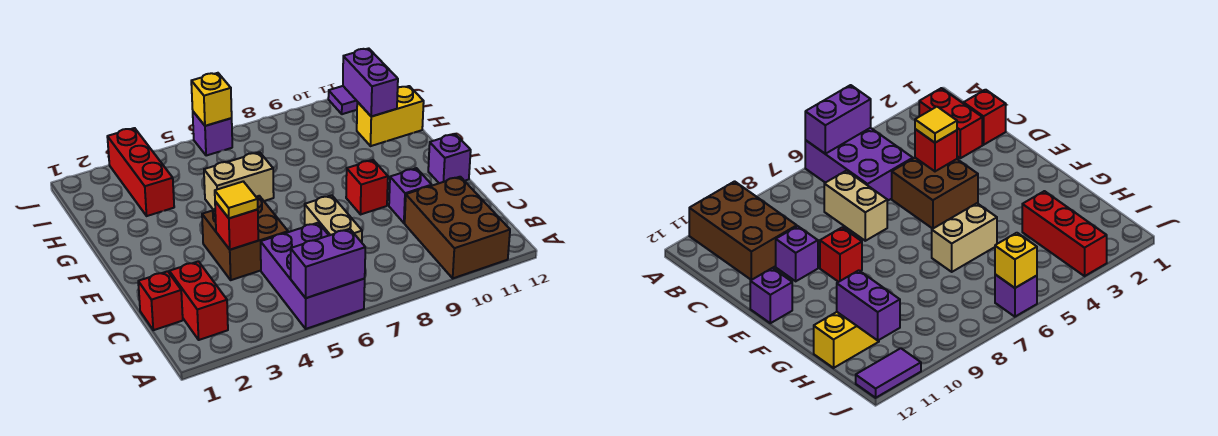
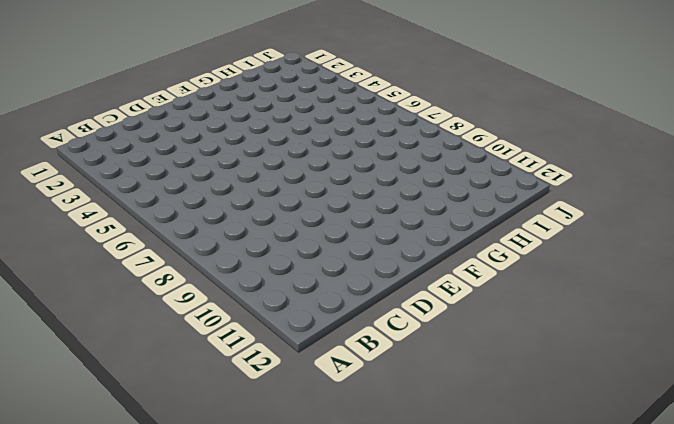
none -> purple brick A5:C6 level 1
none -> brown brick A10:C11 level 1
none -> red brick B2:C2 level 1

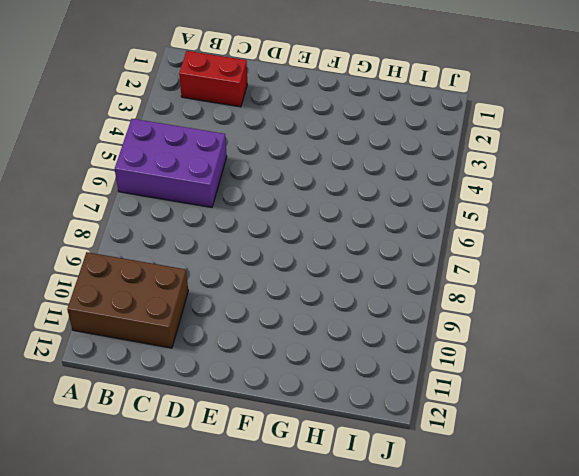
none -> red brick C1 level 1
none -> tan brick C7:D7 level 1
none -> brown brick D4:E5 level 1

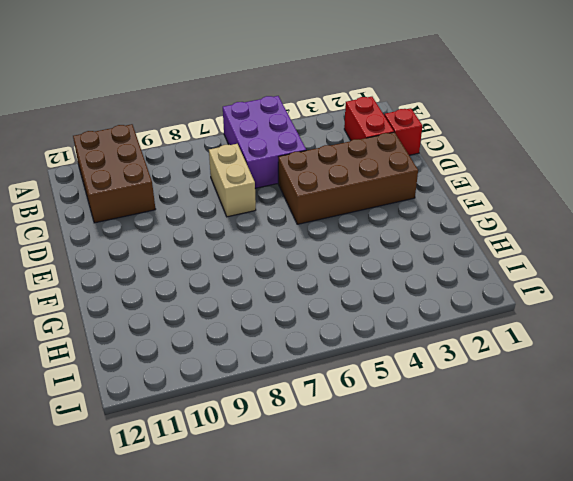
brown brick D2:E5 level 1 -> brown brick D4:E5 level 1
none -> purple brick D10 level 1
none -> red brick E9 level 1
none -> purple brick E12 level 1

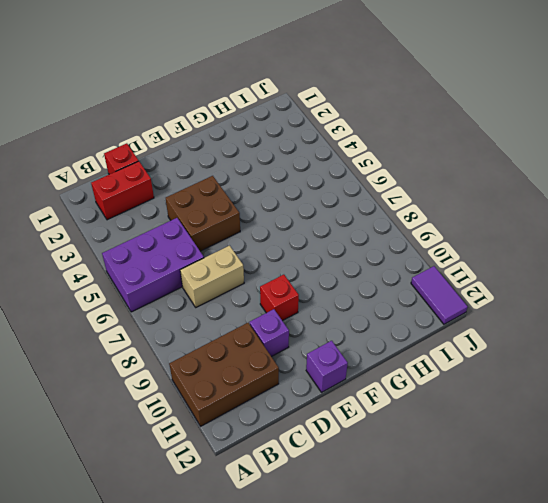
none -> tan brick G5:G6 level 1
none -> red brick H3:J3 level 1
none -> yellow brick H11:H12 level 1

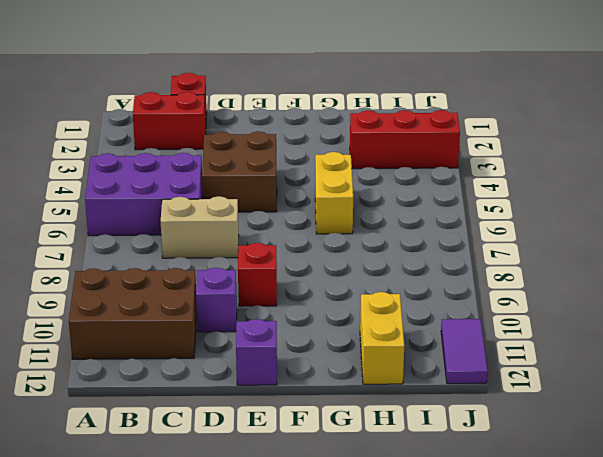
yellow brick G5:G6 level 1 -> tan brick G5:G6 level 1
none -> purple brick J6 level 1
none -> purple brick A5:A6 level 2
none -> red brick D4 level 2

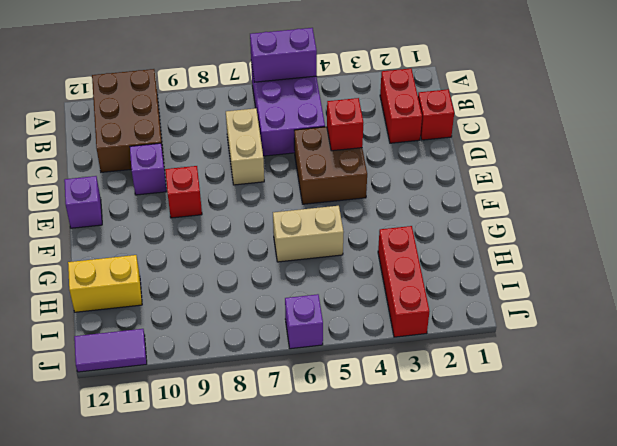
none -> purple brick H11:I11 level 2
none -> yellow brick J6 level 2
none -> yellow tile D4 level 3

